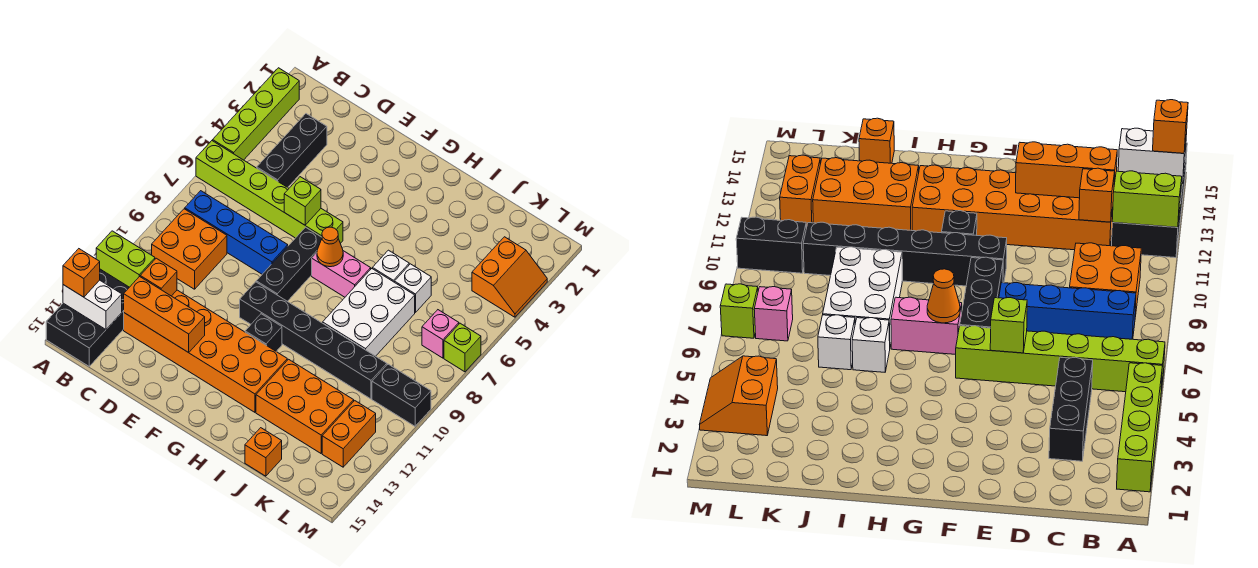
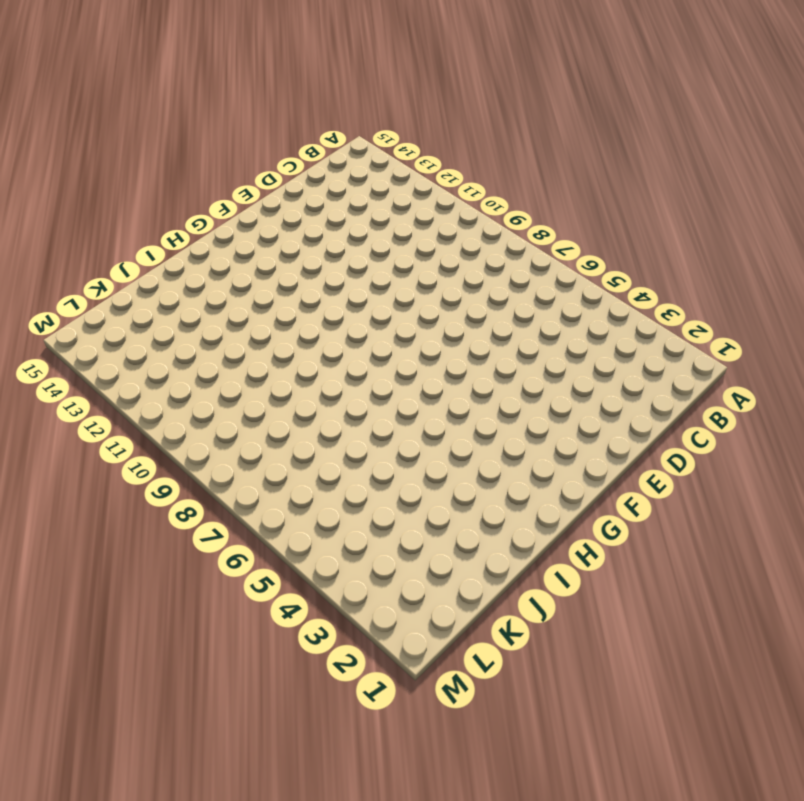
none -> lime brick A2:A5 level 1
none -> lime brick A6:F6 level 1
none -> black brick A12:B15 level 1

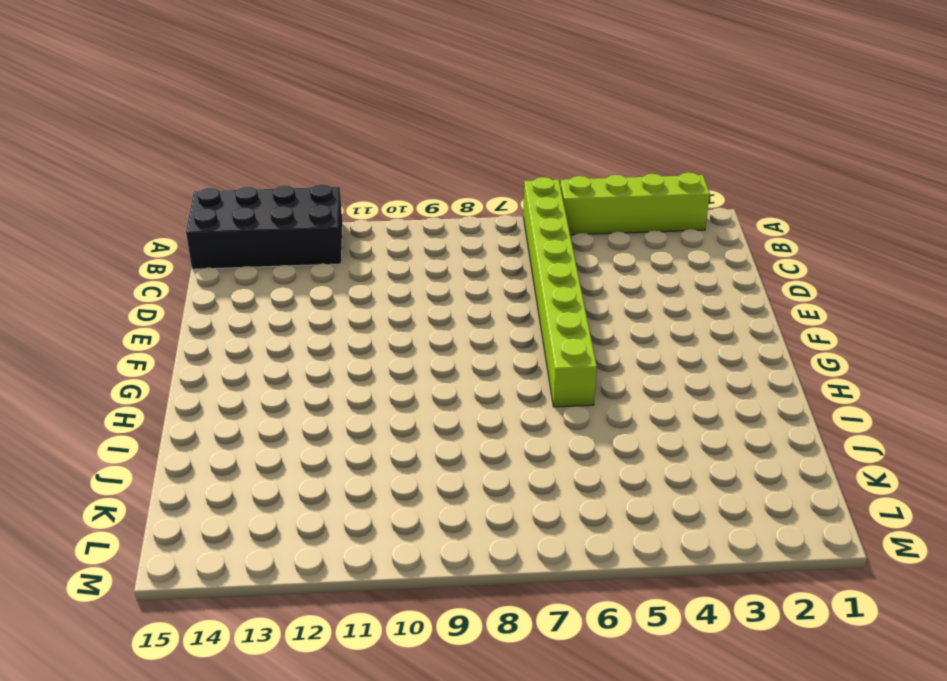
lime brick A6:H6 level 1 -> lime brick A6:F6 level 1
none -> blue brick B8:E8 level 1
none -> orange brick B9:C10 level 1
none -> black brick C3:C5 level 1

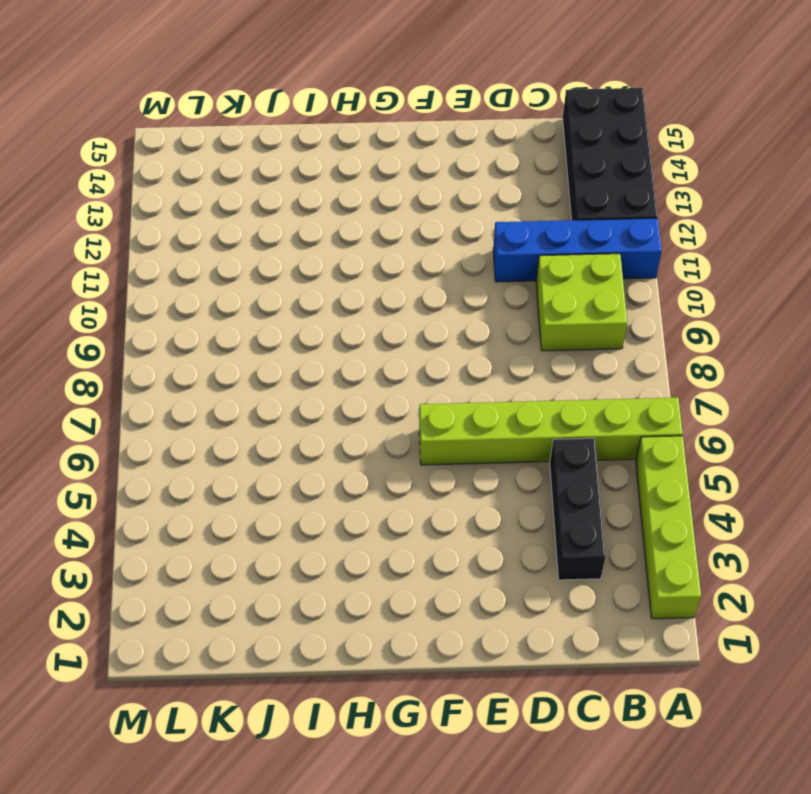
blue brick A11:D11 level 1 -> blue brick B8:E8 level 1
lime brick B9:C10 level 1 -> orange brick B9:C10 level 1
none -> orange brick C12:H13 level 1
none -> black brick F7:F9 level 1
none -> black brick F10:K10 level 1

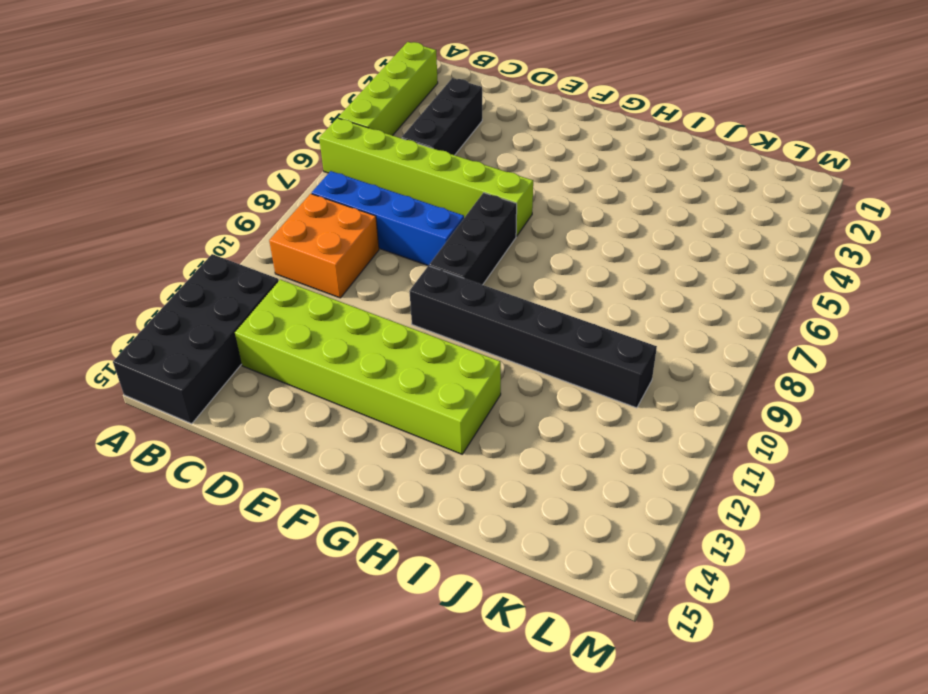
lime brick C12:H13 level 1 -> orange brick C12:H13 level 1
none -> pink brick G7:H7 level 1
none -> black brick G11 level 1
none -> white brick I6 level 1

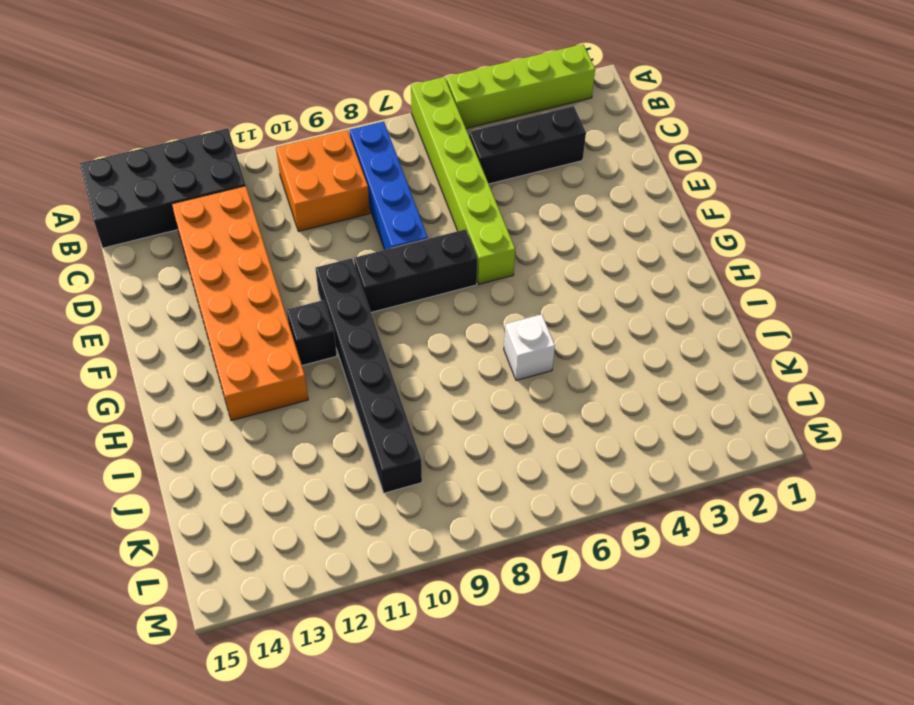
none -> pink brick G7:H7 level 1
none -> white brick I7:J9 level 1
none -> orange brick I12:K13 level 1

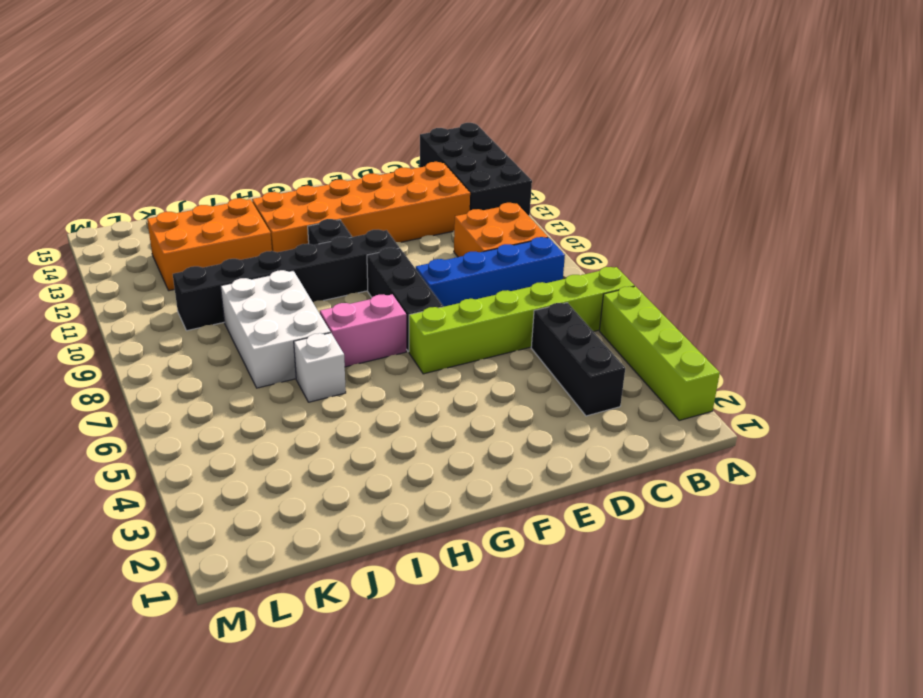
none -> white brick J6 level 1
none -> orange brick J15 level 1
none -> orange slope L3:M4 level 1 top L

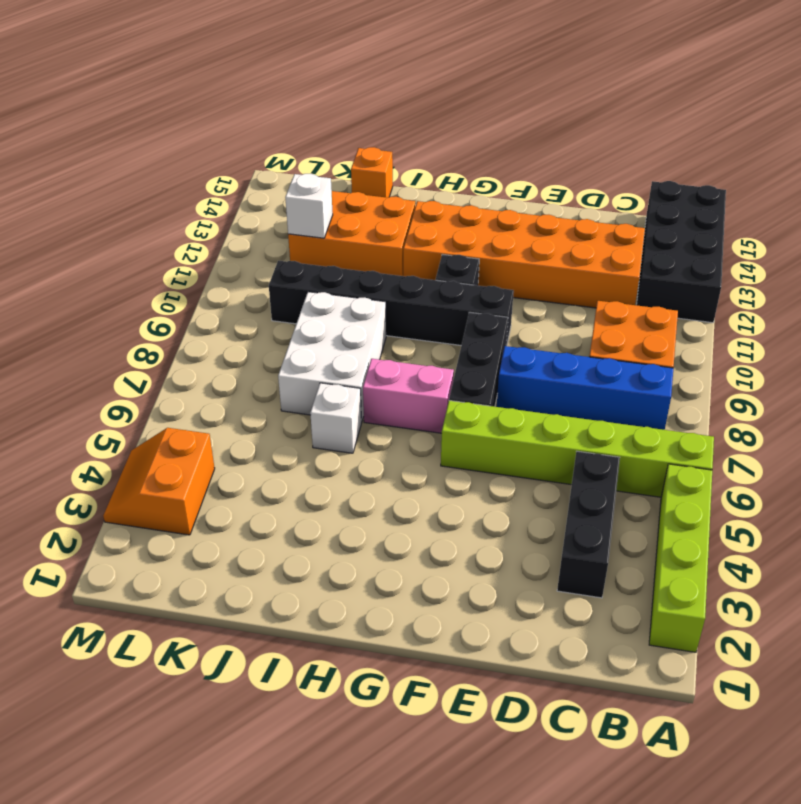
white brick K12 level 2 -> white brick J6 level 1
none -> pink brick L7 level 1
none -> black brick L10:M10 level 1
none -> orange brick L12:L13 level 1

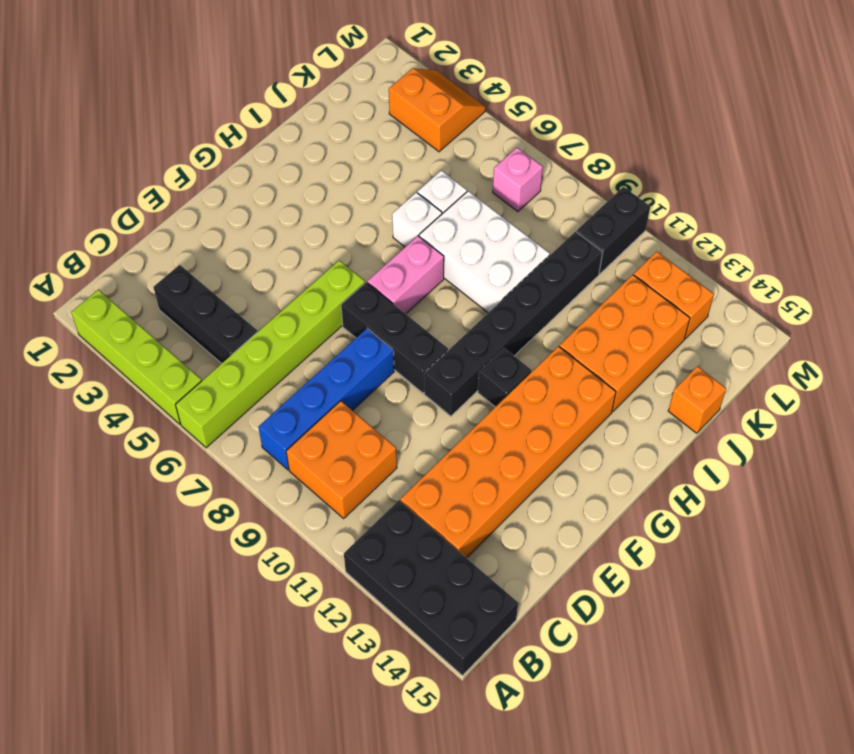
none -> lime brick M7 level 1
none -> lime brick A12:B12 level 2
none -> white brick A14:B14 level 2

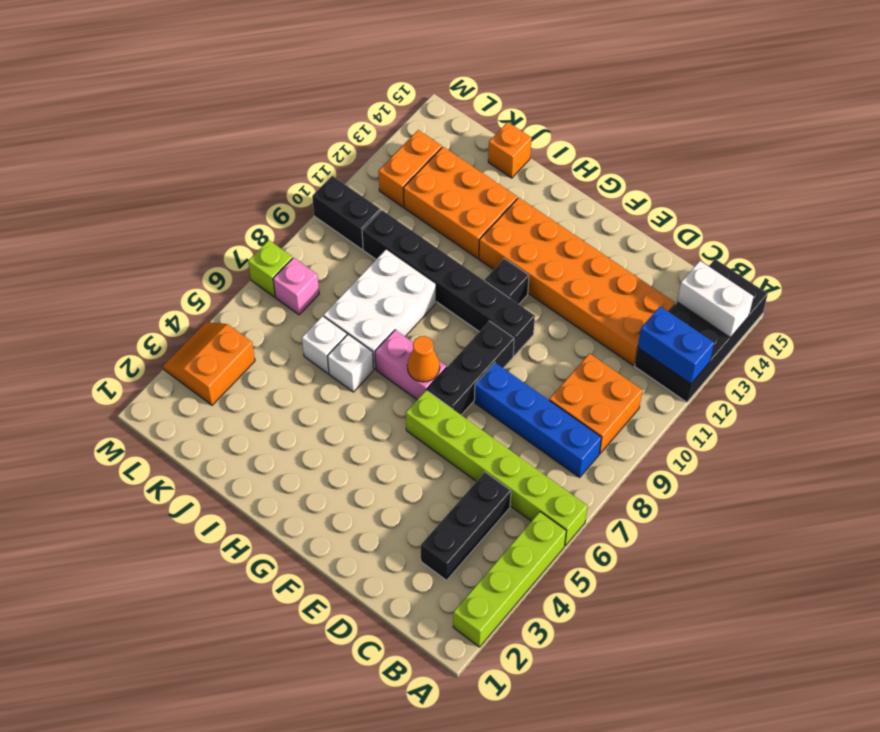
blue brick A12:B12 level 2 -> lime brick A12:B12 level 2
none -> orange brick C12 level 2
none -> orange brick C13:E13 level 2
none -> lime brick E6 level 2

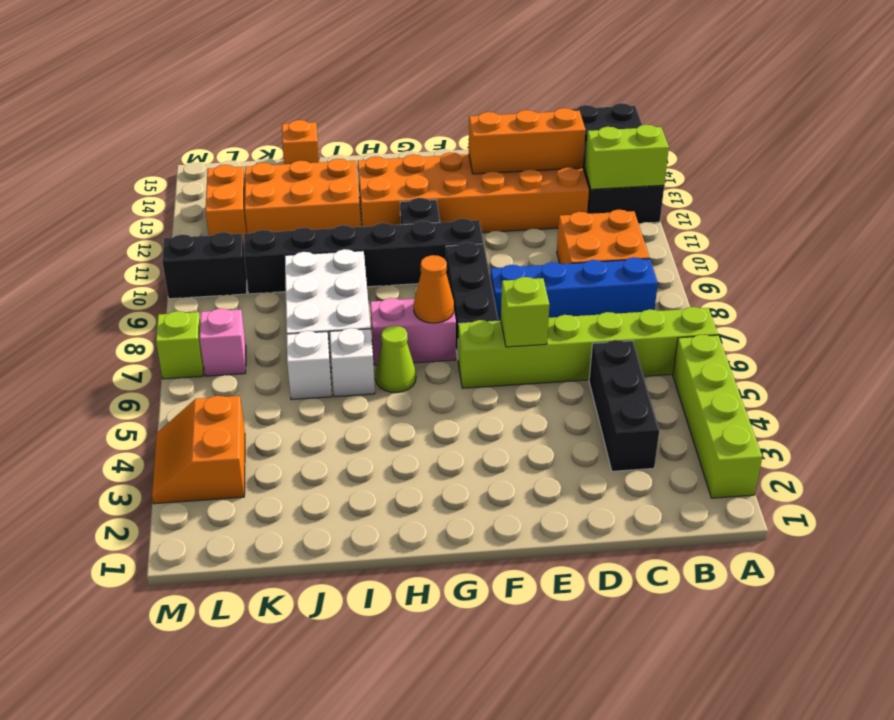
lime cone H6 level 1 -> none
none -> white brick A14:B14 level 2
none -> orange brick C12 level 2
none -> orange brick A14 level 3

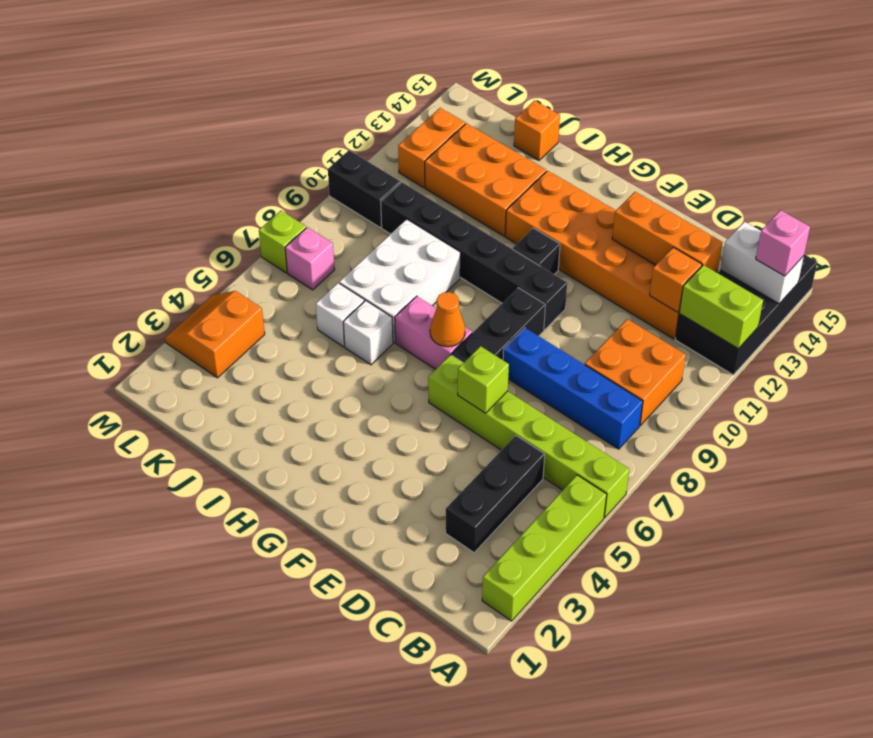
pink brick A14 level 3 -> orange brick A14 level 3

